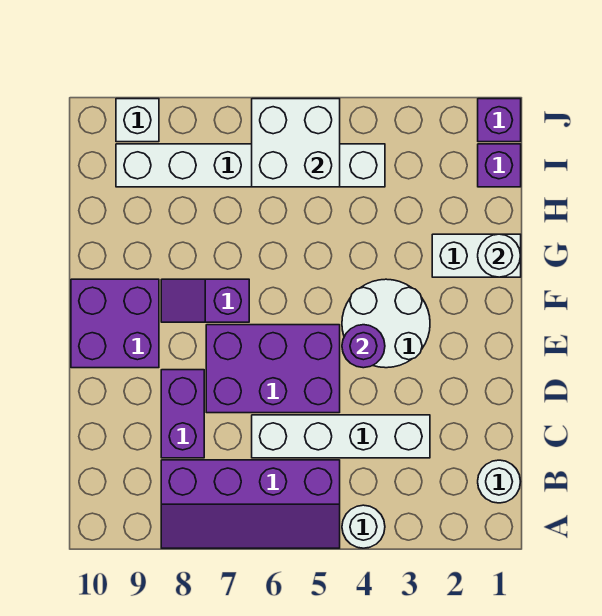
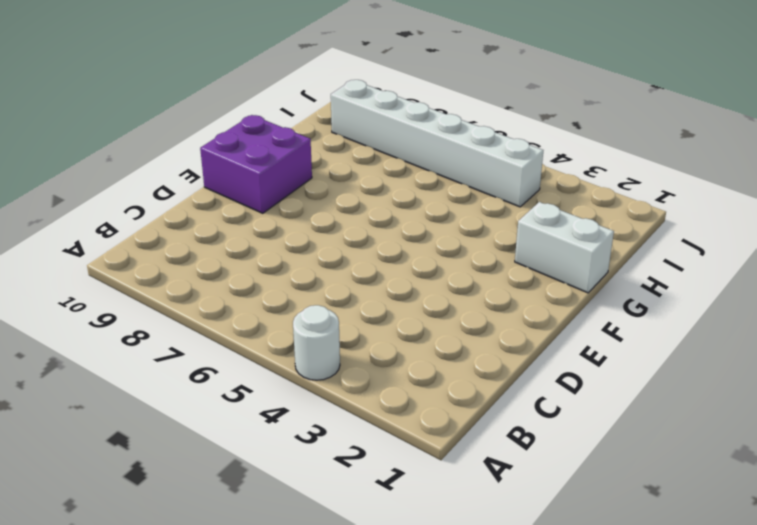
none -> purple slope A5:B8 level 1 top B
none -> white round brick B1 level 1
none -> white brick C3:C6 level 1

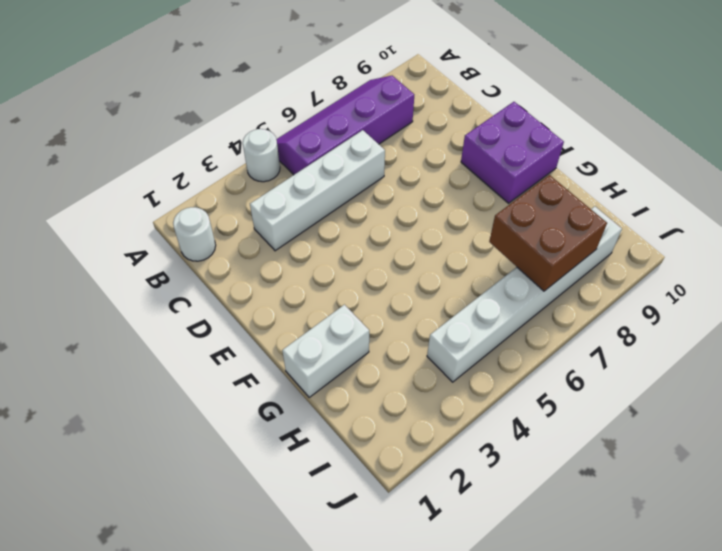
brown brick H7:I8 level 2 -> none
none -> purple brick C8:D8 level 1
none -> purple brick D5:E7 level 1
none -> white round brick E3:F4 level 1

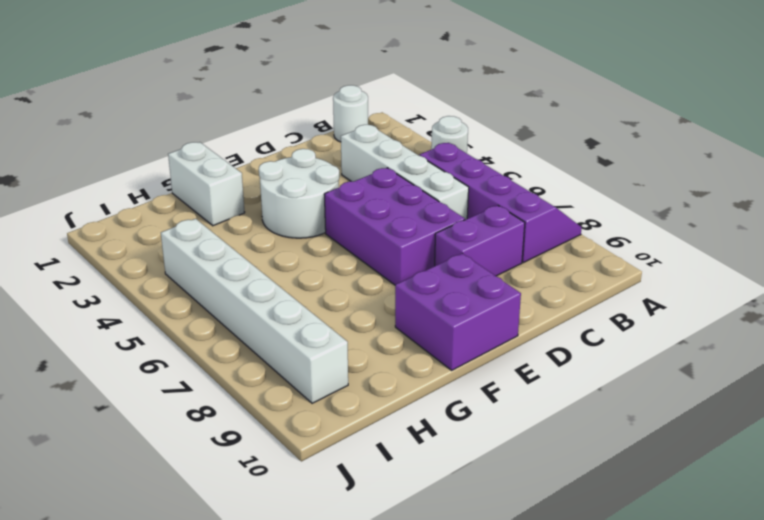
none -> purple slope F7:F8 level 1 top 7
none -> purple brick I1 level 1
none -> purple brick J1 level 1

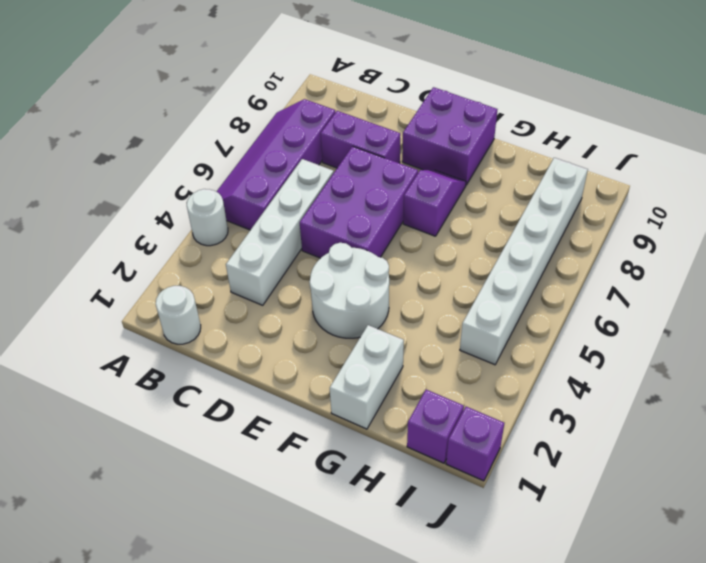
none -> white brick J9 level 1
none -> purple round brick E4 level 2
none -> white round brick G1 level 2

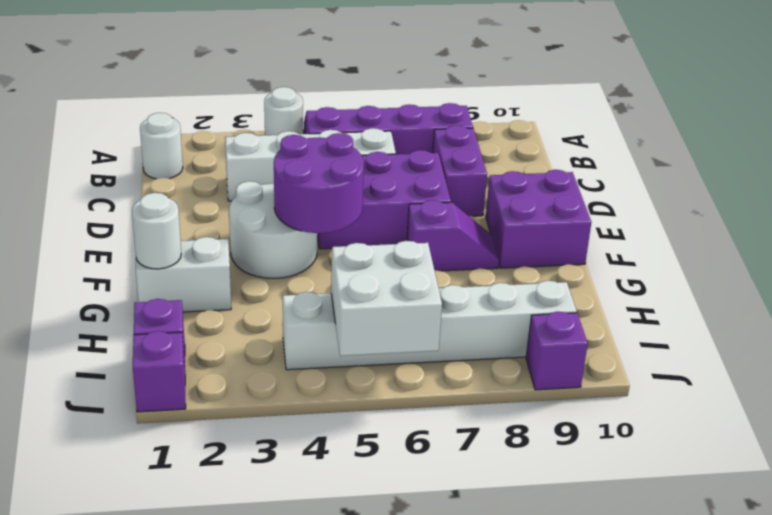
purple round brick E4:F5 level 2 -> purple round brick E4 level 2
purple brick J9 level 1 -> white brick J9 level 1

